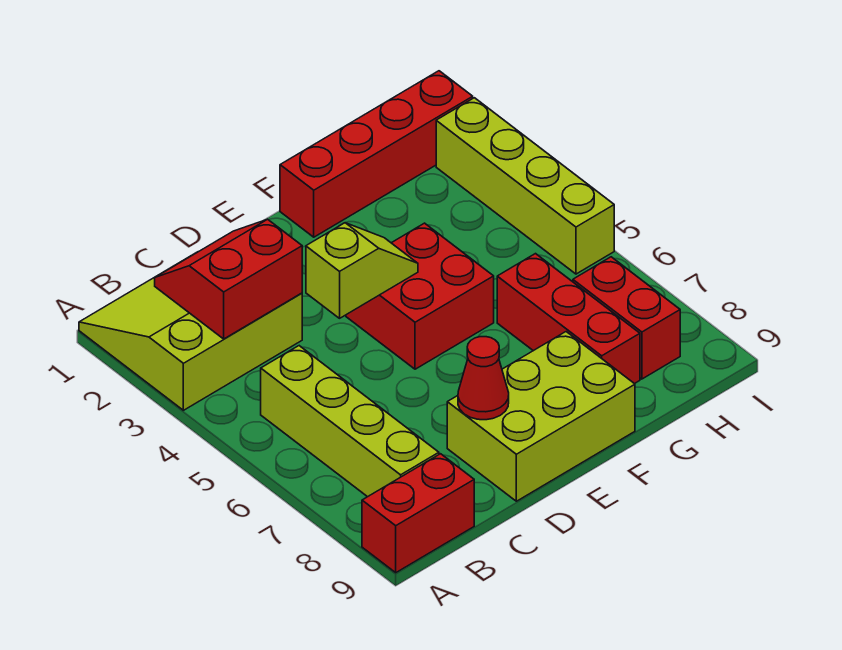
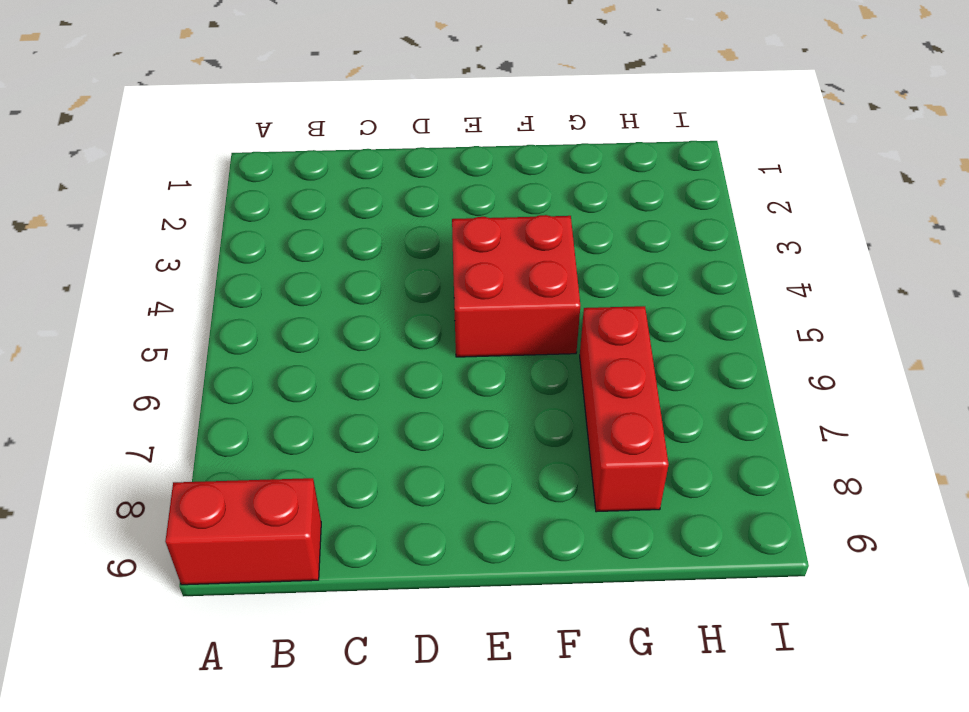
none -> lime slope A1:C3 level 1 top 3
none -> lime brick B5:B8 level 1
none -> lime brick D8:F9 level 1

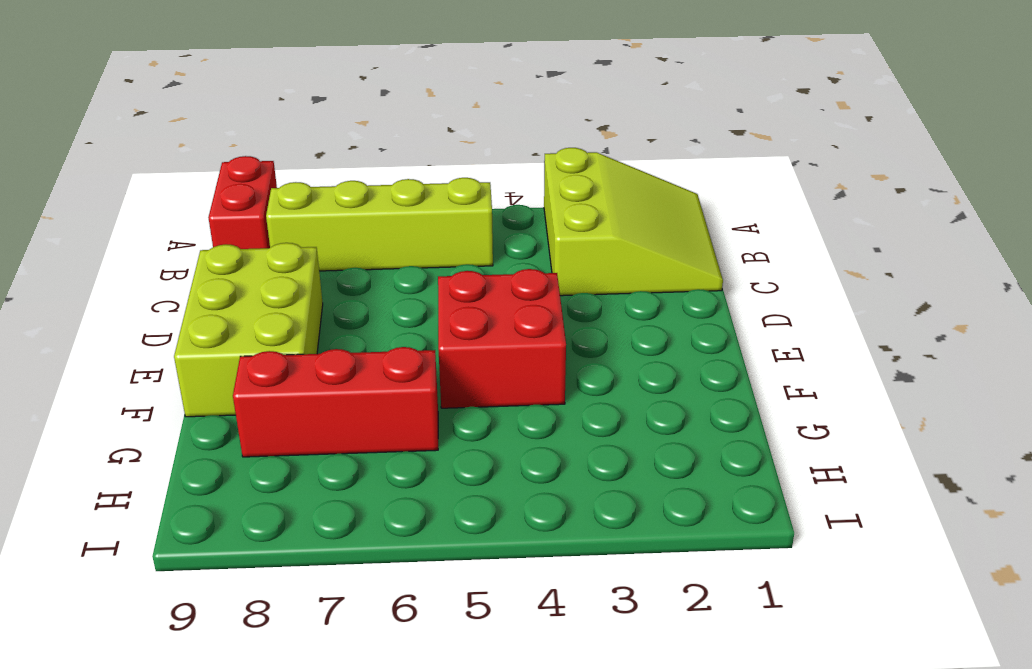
none -> red brick F1:I1 level 1
none -> red brick H7:H8 level 1
none -> lime brick I2:I5 level 1

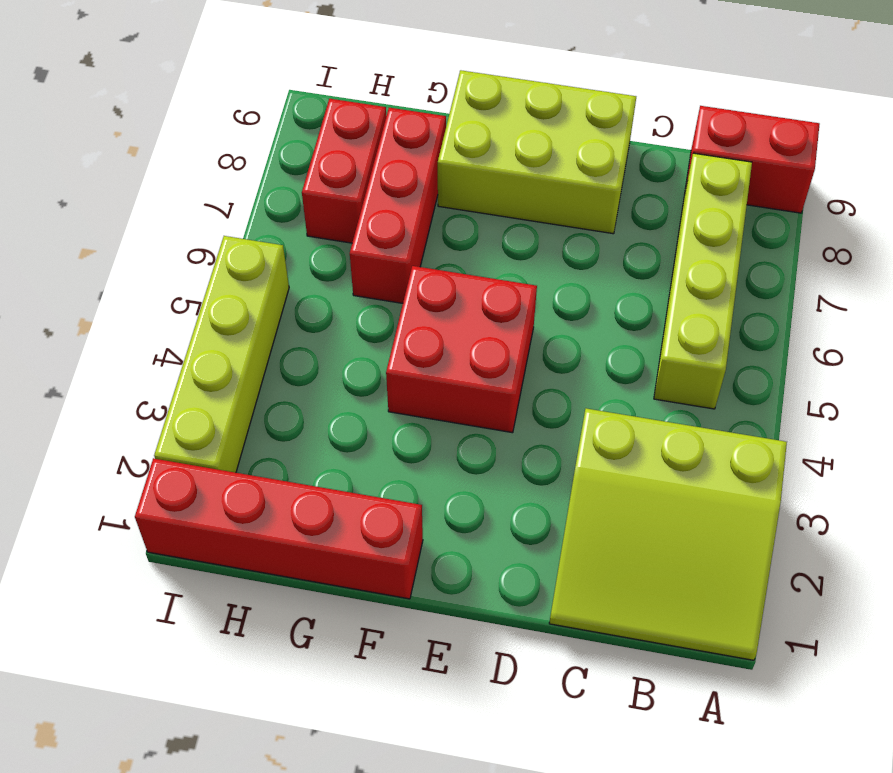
none -> red slope B2:C3 level 2 top 3
none -> lime slope D4:E4 level 2 top D
none -> red cone D8 level 2

